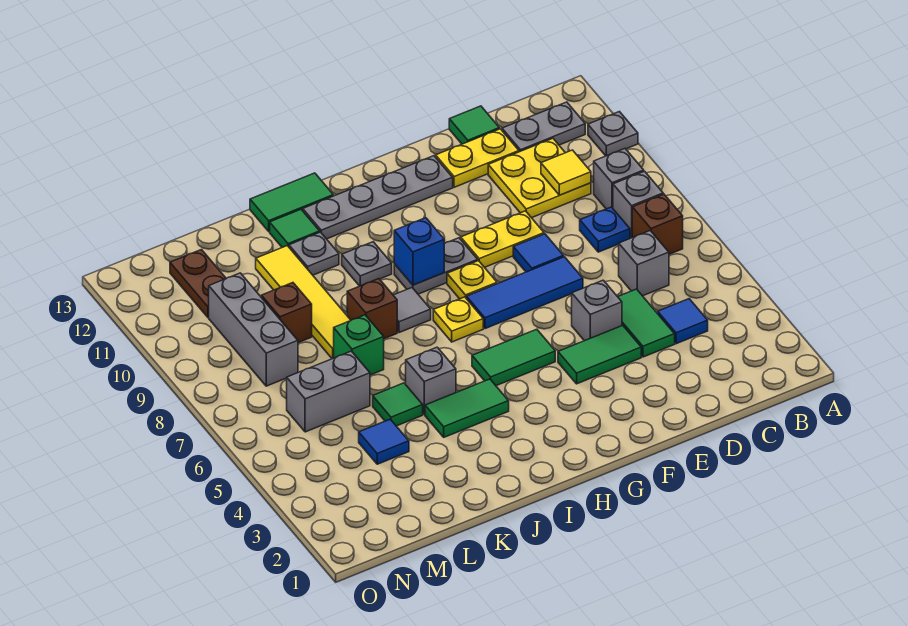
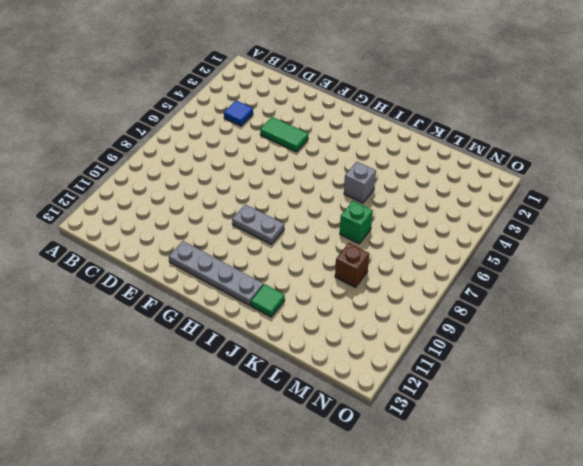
none -> grey plate A11 level 1
none -> brown brick B7 level 1
none -> grey brick B8 level 1
none -> grey brick B9 level 1

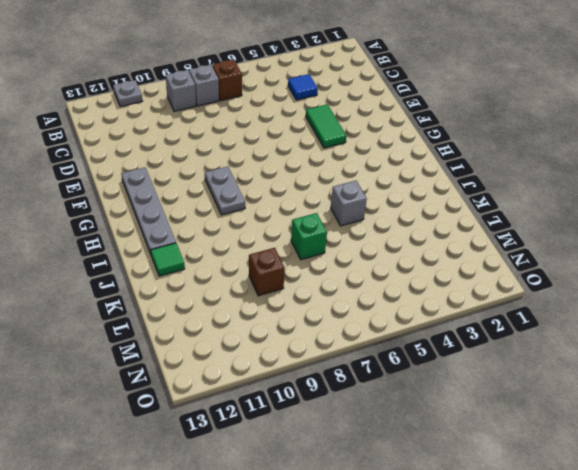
none -> grey plate B12:C12 level 1
none -> grey brick C6 level 1
none -> blue plate C8 level 1
none -> yellow plate C10:D11 level 1

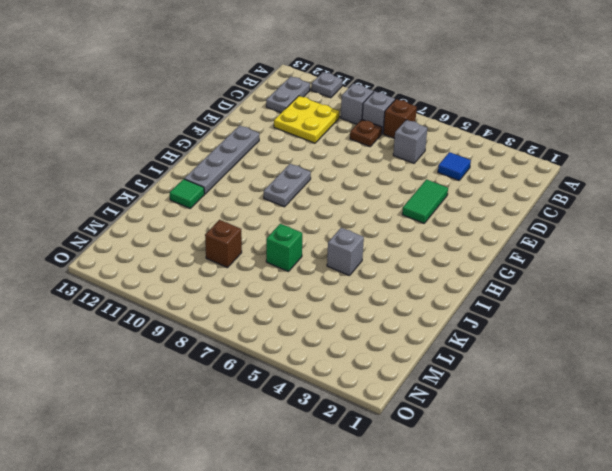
brown plate C8 level 1 -> blue plate C8 level 1
none -> green tile D4:D5 level 1
none -> yellow plate D12:E12 level 1
none -> green tile D13 level 1
none -> grey brick E5 level 1

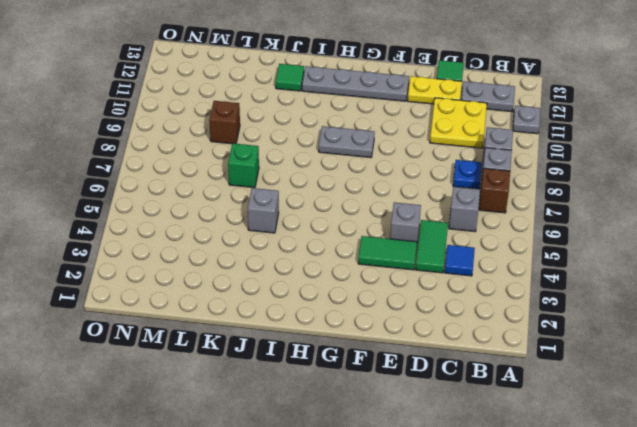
none -> blue tile E7:G7 level 1
none -> blue tile E8 level 1
none -> yellow plate E9:F9 level 1
none -> green tile G5:H5 level 1

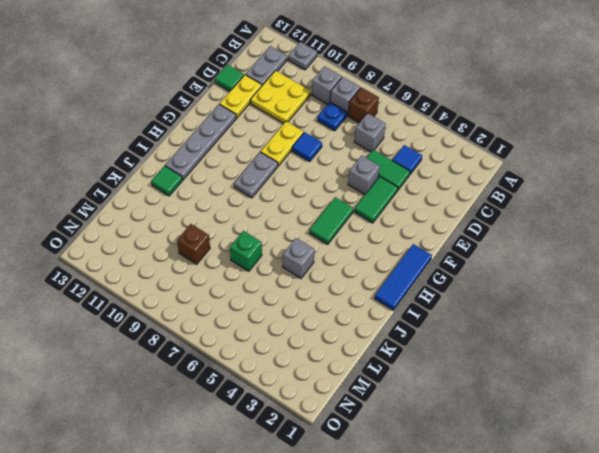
blue tile G1:I1 level 1 -> blue tile E7:G7 level 1
none -> yellow plate G8 level 1
none -> yellow plate H7 level 1
none -> green tile I4:J4 level 1
none -> grey tile I8 level 1

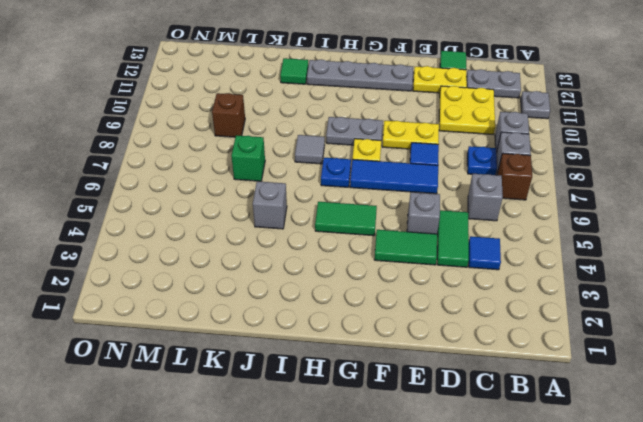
blue plate H7 level 1 -> yellow plate H7 level 1
none -> green tile I4:J4 level 1
none -> grey plate I10 level 1
none -> green tile I13:J13 level 1
none -> brown brick J8 level 1

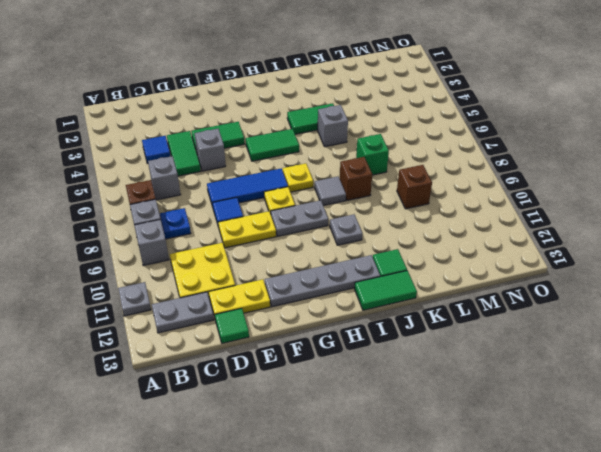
none -> grey plate J11 level 1
none -> green tile K5 level 1
none -> yellow tile K8:K11 level 1
none -> blue tile L4 level 1

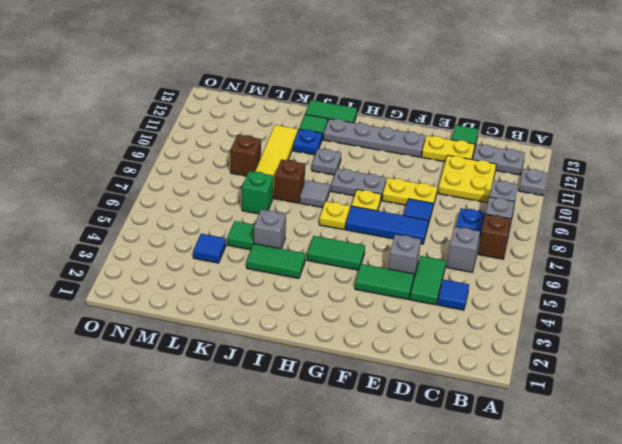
blue plate J11 level 1 -> grey plate J11 level 1
none -> grey brick L6:M6 level 1
none -> grey brick M8:M10 level 1
none -> brown plate M11:M12 level 1
none -> yellow tile C10 level 2

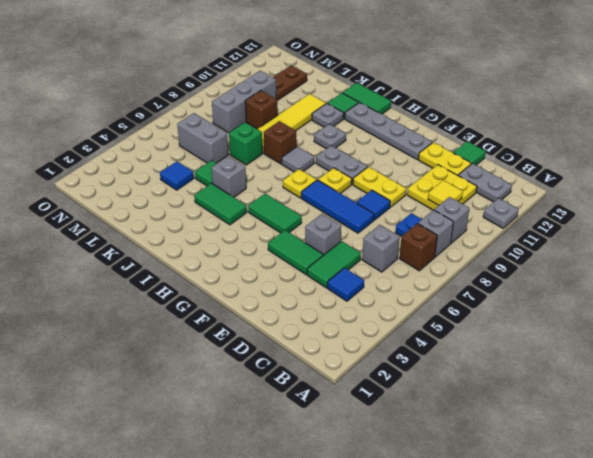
none -> blue brick H9 level 2

